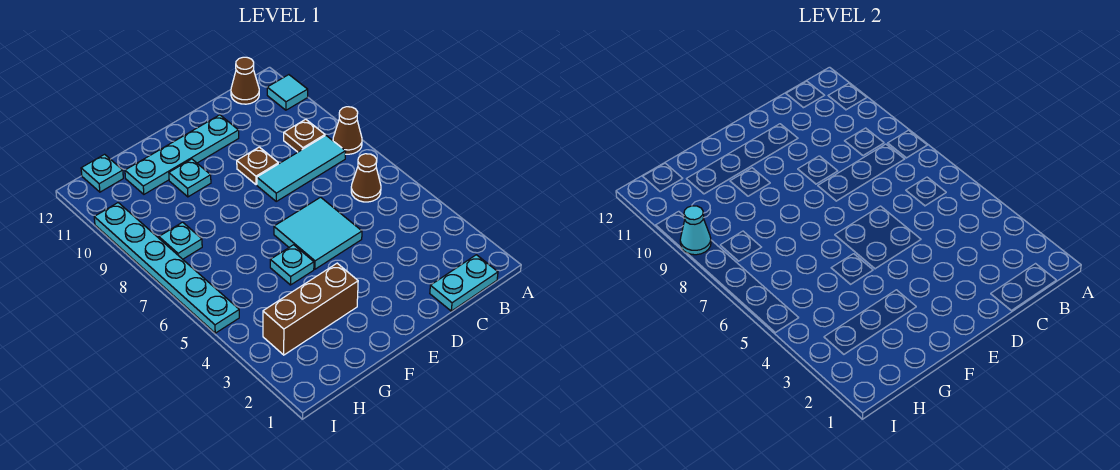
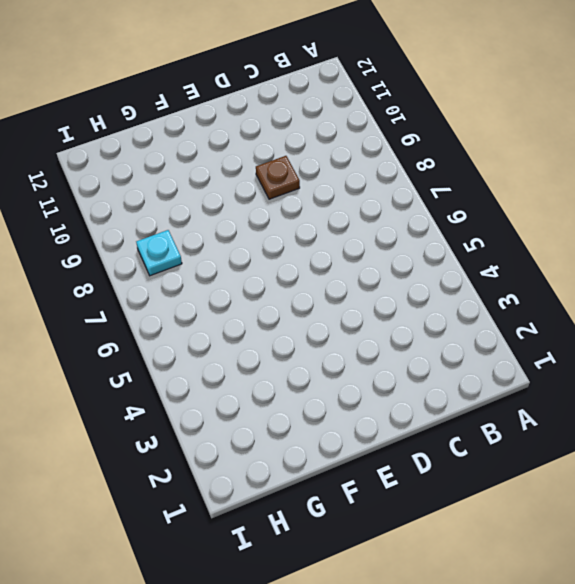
none -> brown cone A8 level 1
none -> cyan tile A11 level 1
none -> cyan plate B1:C1 level 1

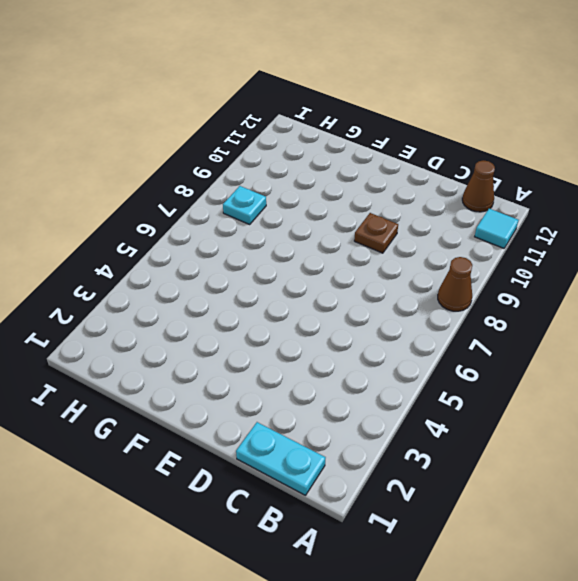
none -> brown cone B6 level 1
none -> cyan tile B8:D8 level 1
none -> brown plate B9 level 1

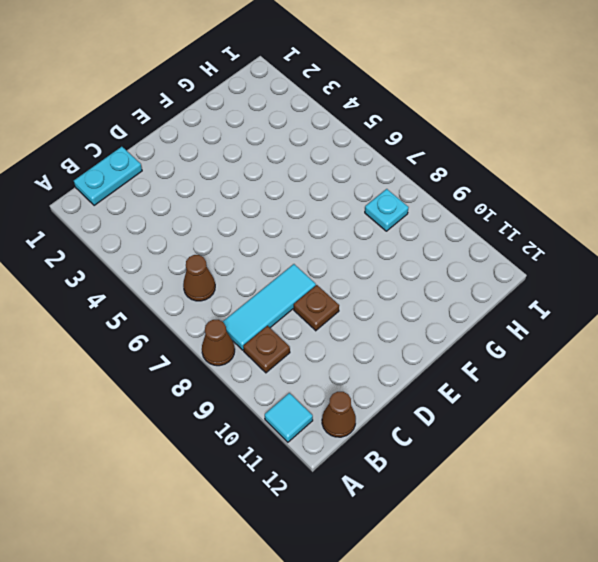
none -> cyan tile D5:E6 level 1
none -> cyan plate D11:G11 level 1
none -> brown brick F3:H3 level 1

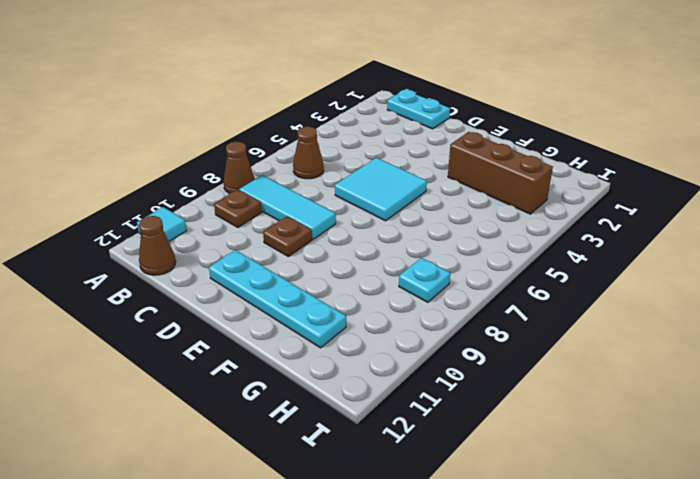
none -> cyan plate F5 level 1
none -> cyan plate F10 level 1
none -> cyan plate H12 level 1

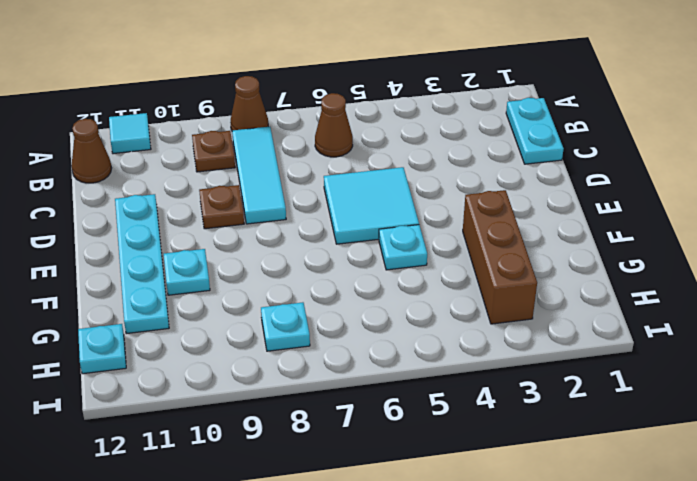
none -> cyan plate I5:I10 level 1
none -> cyan cone I9 level 2

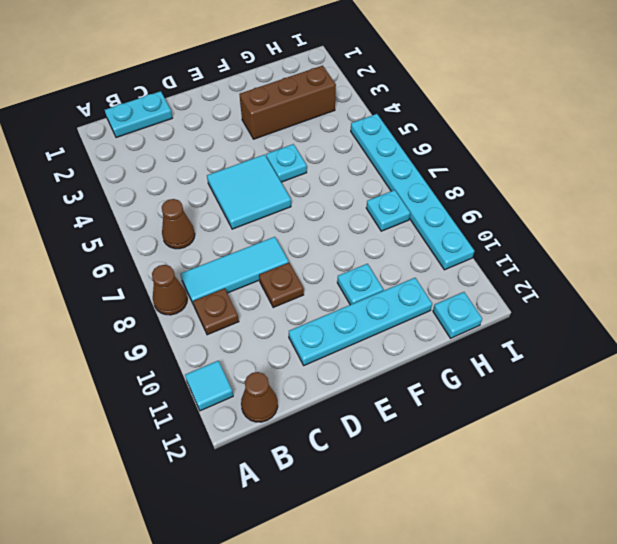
none -> cyan cone I9 level 2

